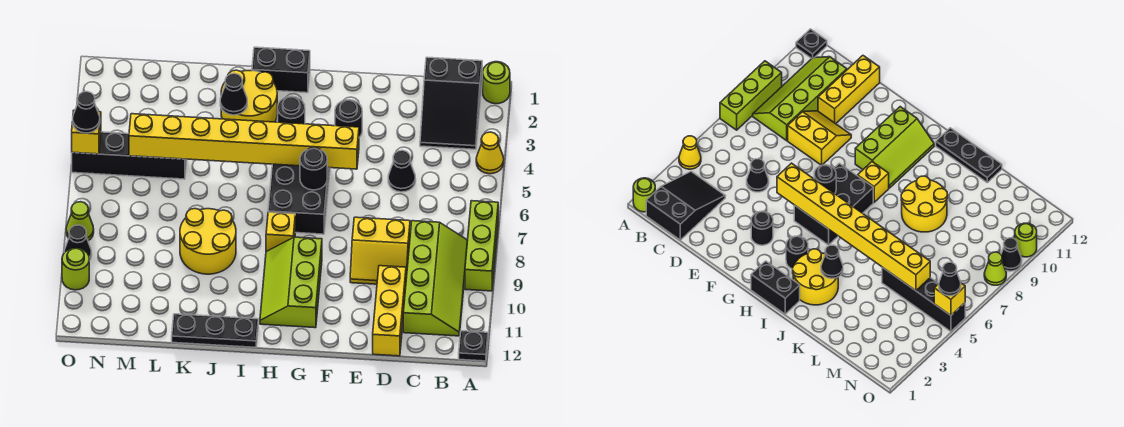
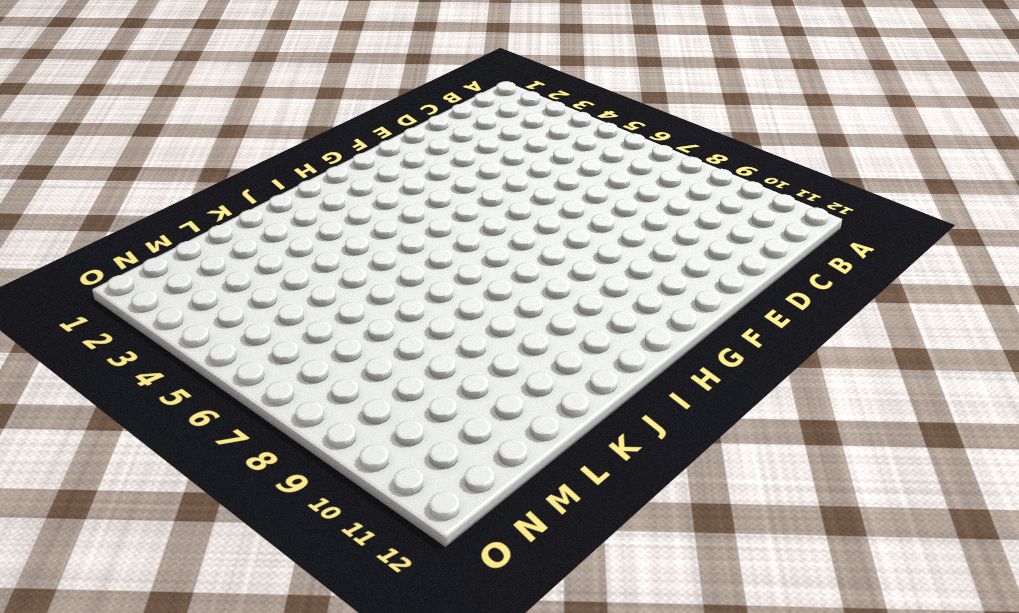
none -> lime round brick A1 level 1
none -> yellow cone A4 level 1
none -> lime brick A7:A9 level 1

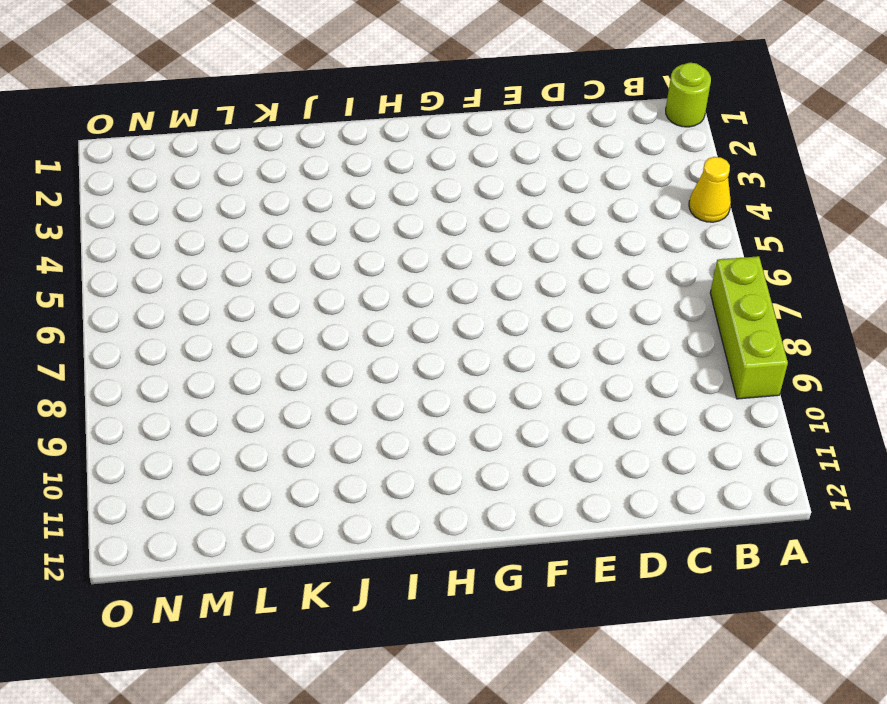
none -> black plate A12 level 1
none -> black slope B1:C3 level 1 top 1
none -> lime slope B8:C11 level 1 top C

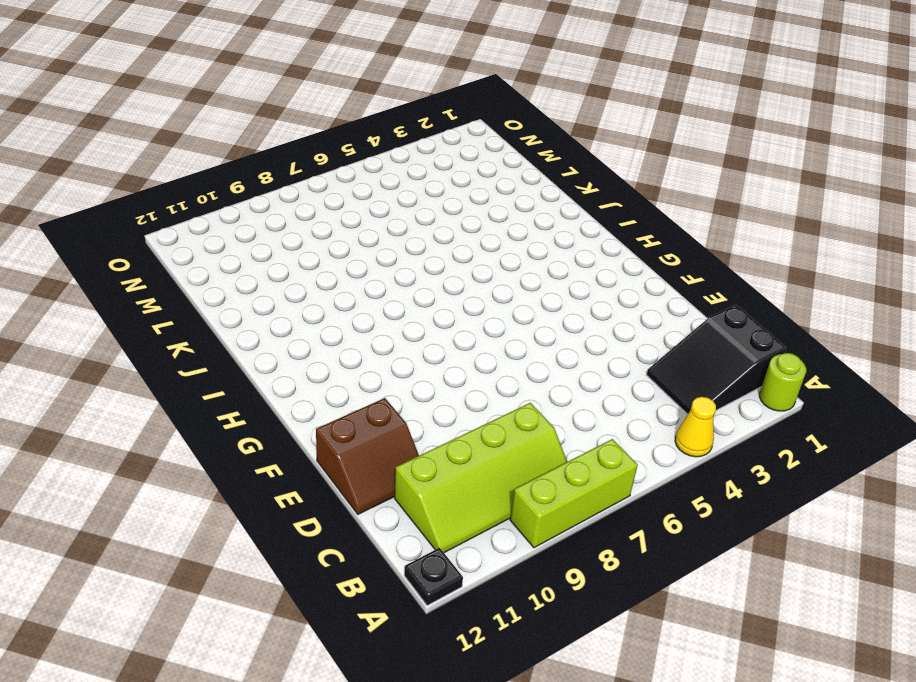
brown slope D11:E12 level 1 top E -> yellow brick D10:D12 level 1
none -> black cone D5 level 1
none -> yellow slope D8:E9 level 1 top 8
none -> black round brick F3 level 1

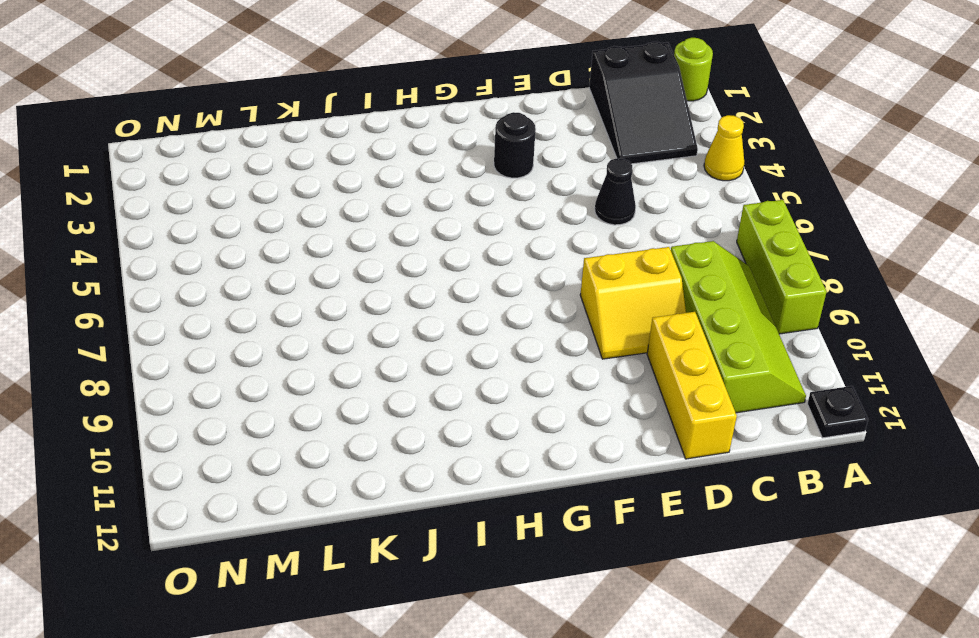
none -> black brick G5:H7 level 1
none -> lime slope G9:H11 level 1 top G
none -> black brick H1:I1 level 1

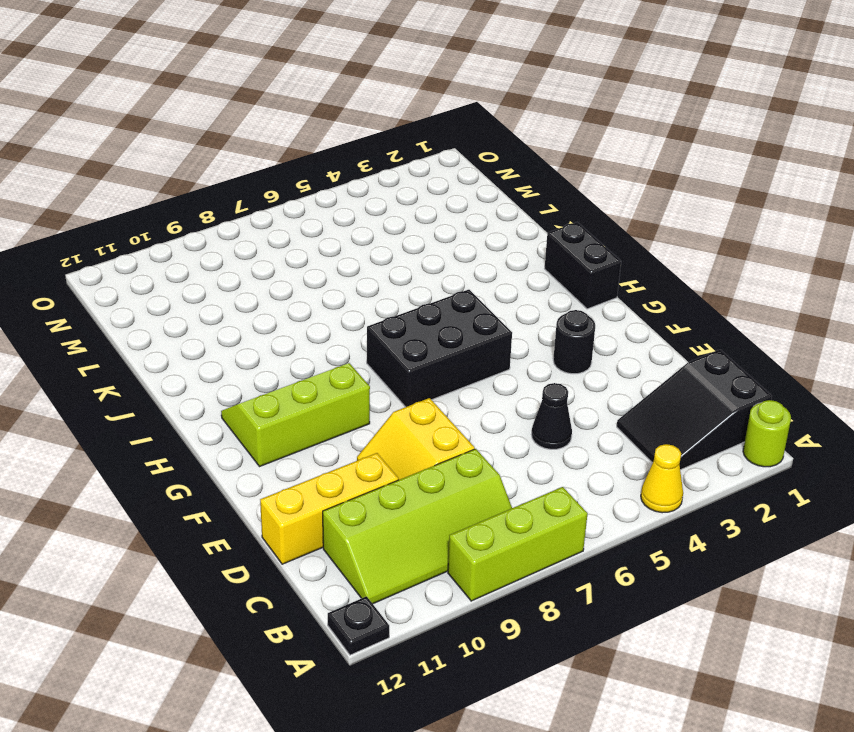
none -> black round brick H3 level 1
none -> yellow brick H8 level 1
none -> yellow round brick I2:J3 level 1

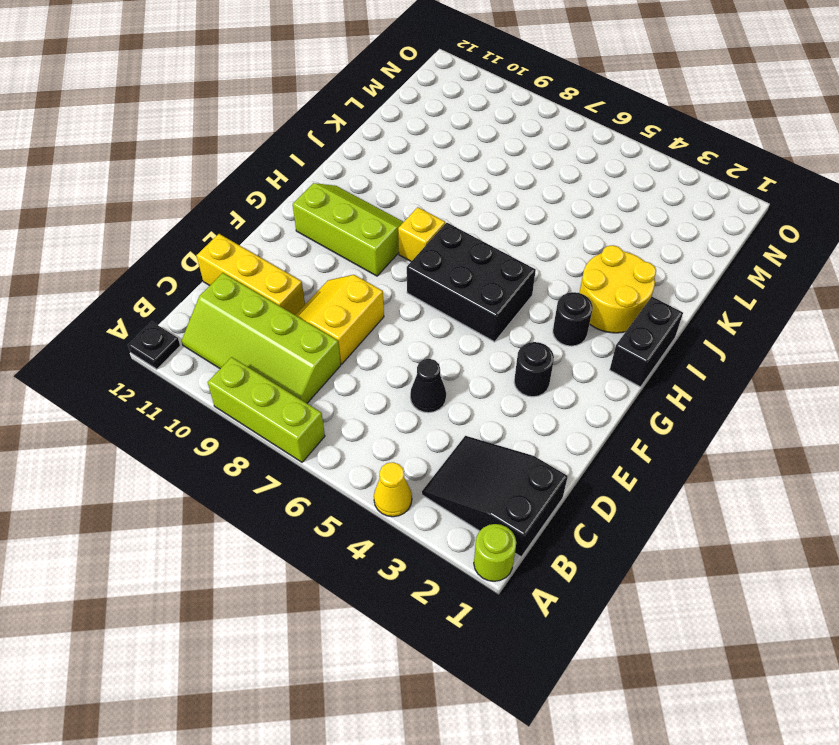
none -> black plate I12:K12 level 1
none -> yellow round brick J8:K9 level 1
none -> black brick L5:O5 level 1

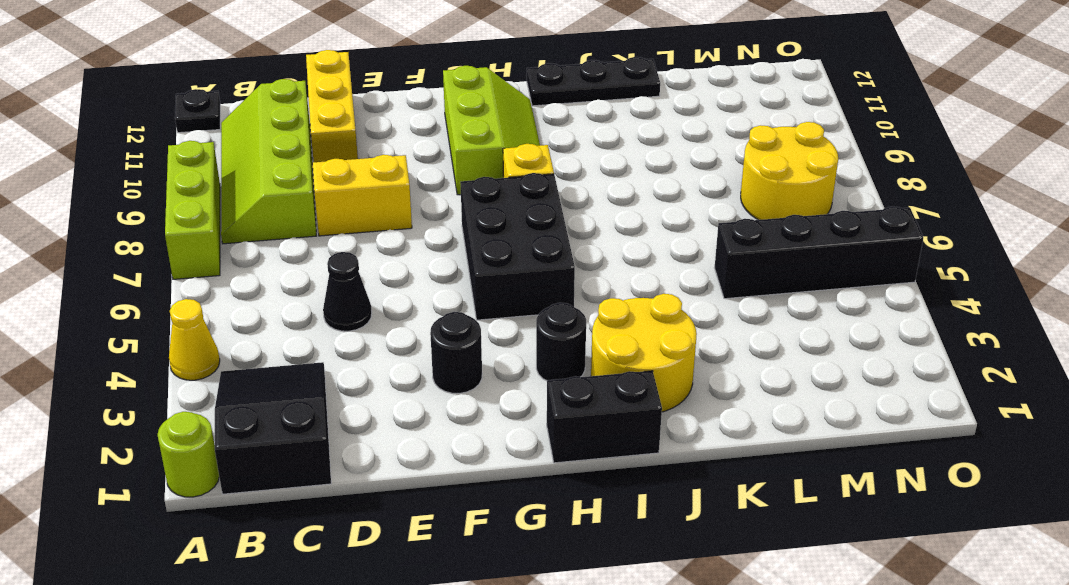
yellow round brick M7:N8 level 1 -> yellow round brick J8:K9 level 1
none -> lime cone O8 level 1
none -> black cone O9 level 1
none -> lime round brick O10 level 1

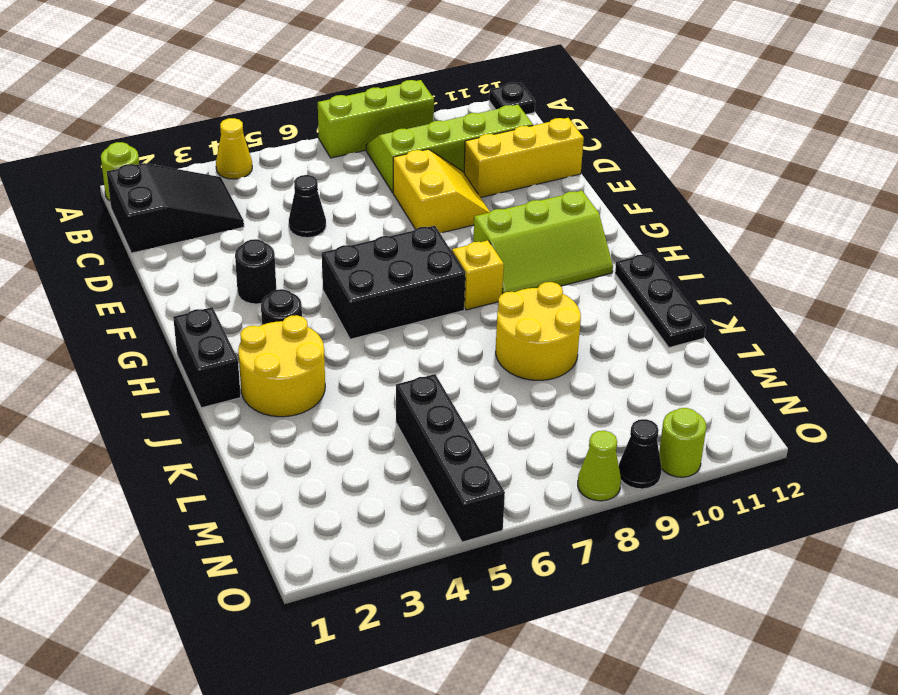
none -> yellow brick F5:M5 level 2
none -> black round brick G6 level 2
none -> black cone J3 level 2

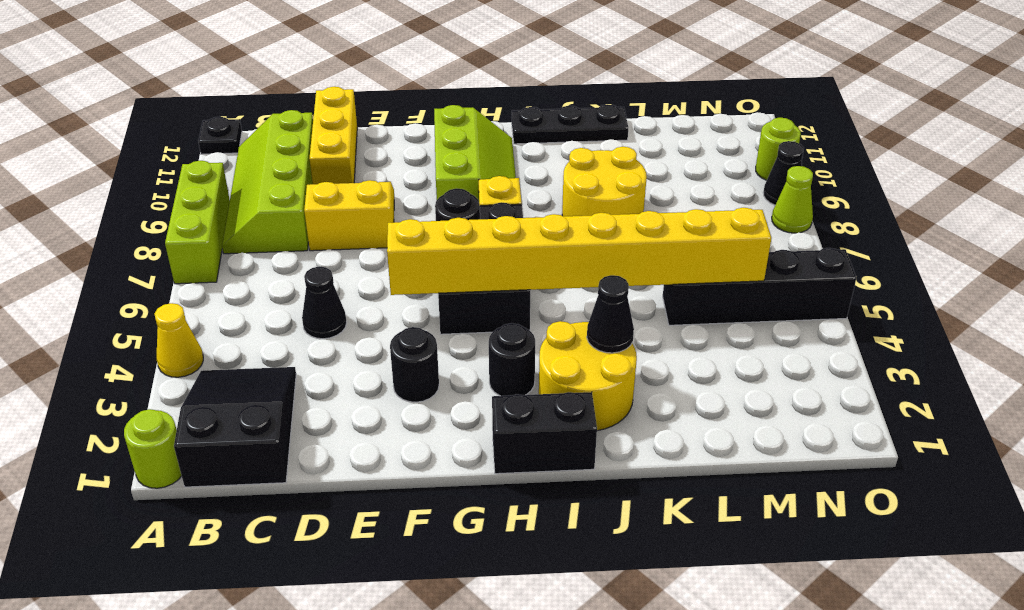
none -> yellow brick O5 level 2
none -> black cone O5 level 3

